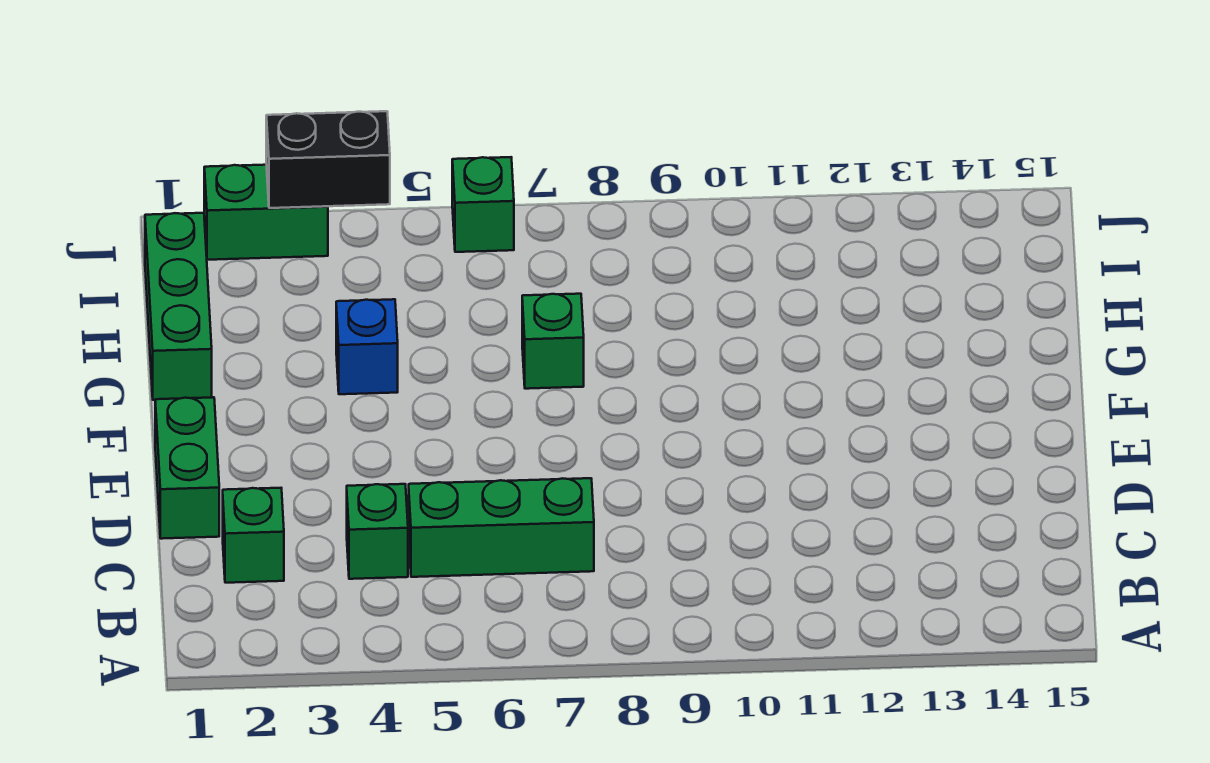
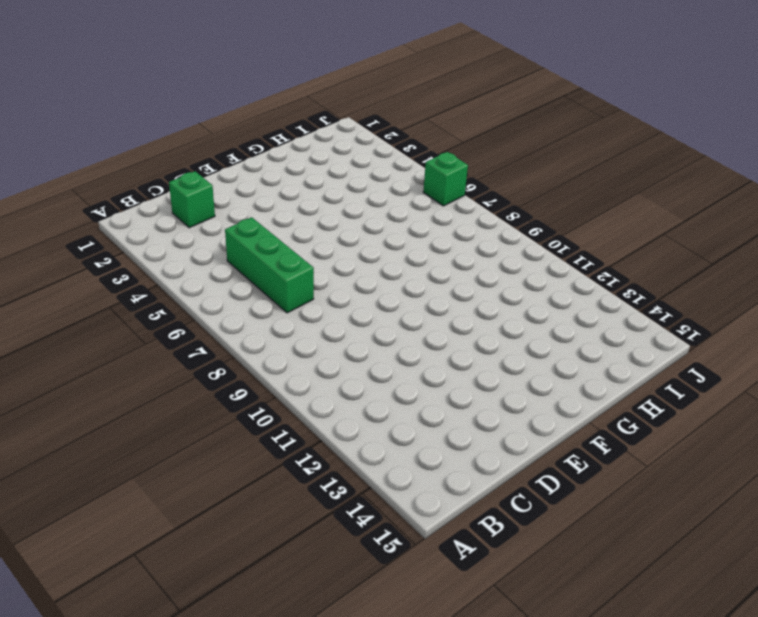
none -> green brick C4 level 1
none -> green brick D1:E1 level 1

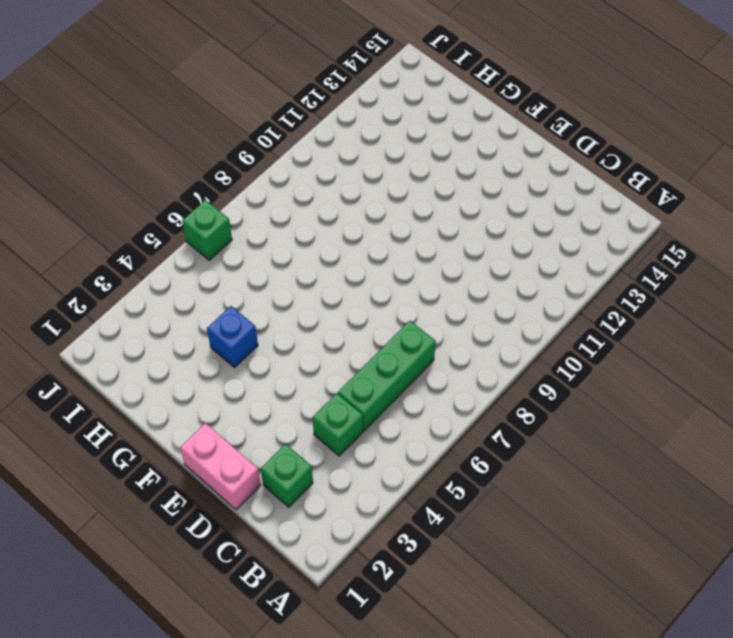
pink brick D1:E1 level 1 -> green brick D1:E1 level 1
none -> green brick G1:I1 level 1
none -> green brick G7 level 1

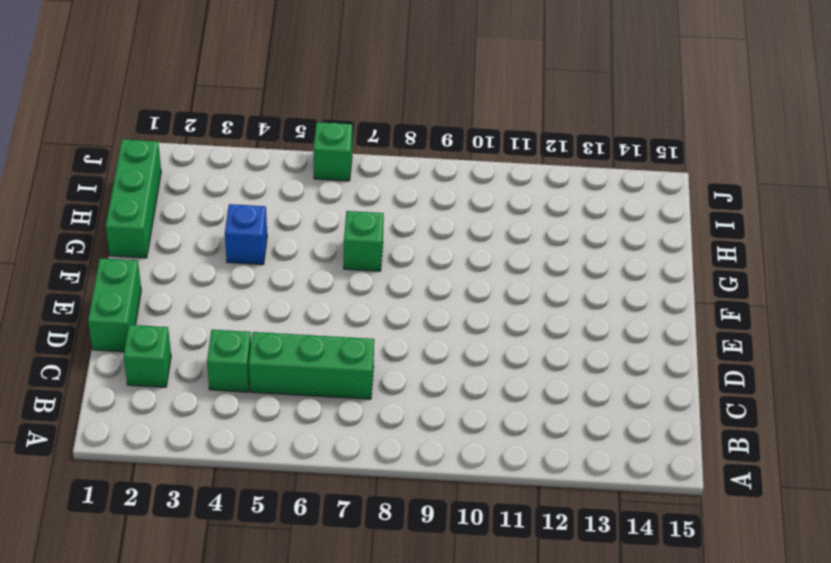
none -> green brick J2:J3 level 1
none -> black brick J3:J4 level 2

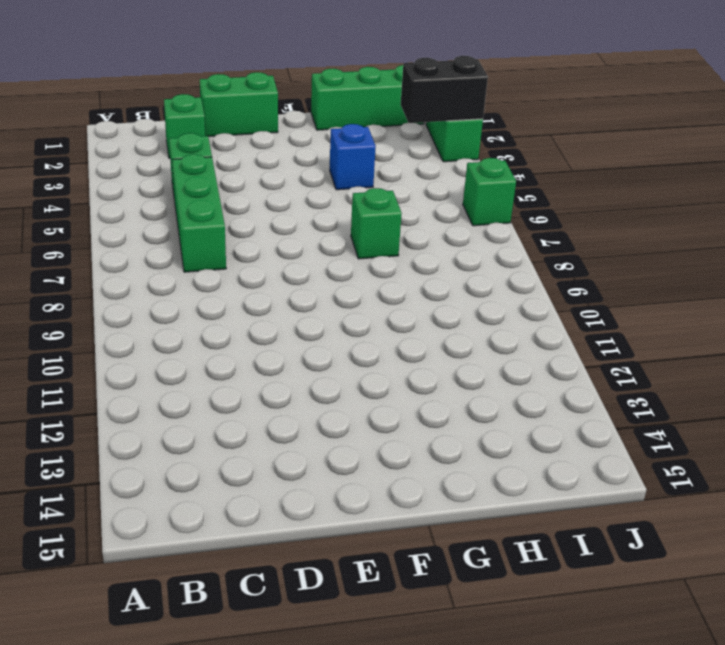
black brick I3:J3 level 2 -> black brick J3:J4 level 2

